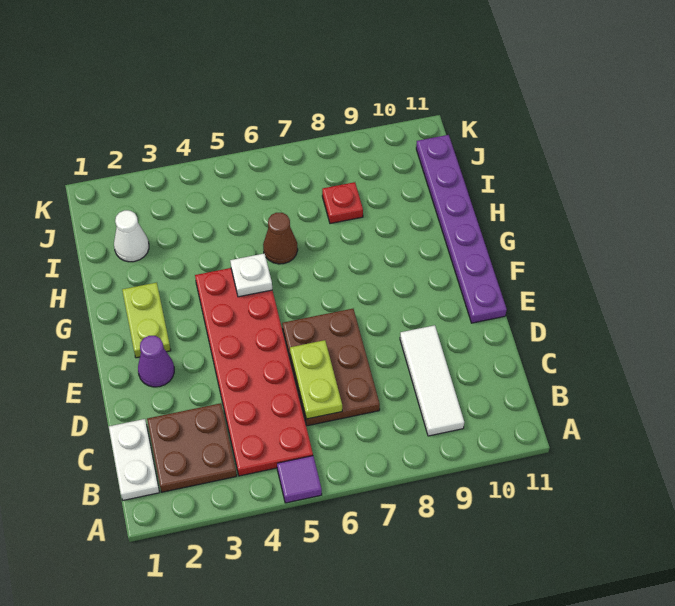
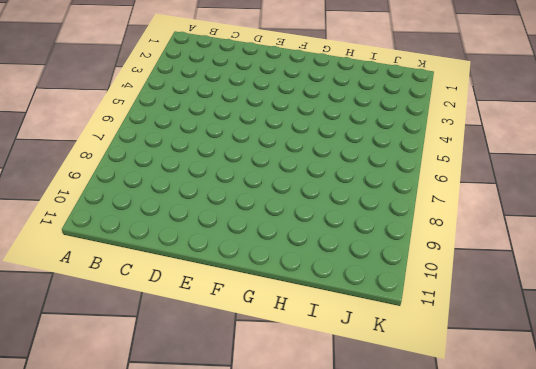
none -> purple tile A5 level 1
none -> white plate B1:C1 level 1
none -> brown plate B2:C3 level 1

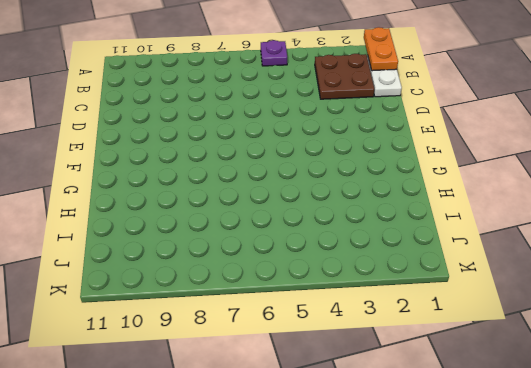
orange plate A1:B1 level 2 -> none
purple plate A5 level 1 -> purple tile A5 level 1
none -> red plate B4:G5 level 1
none -> white tile B9:D9 level 1
none -> brown plate C6:E7 level 1

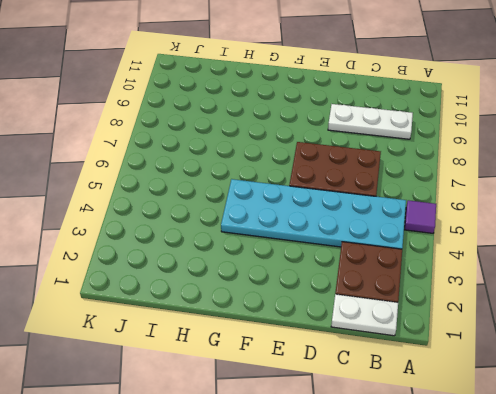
cyan plate B4:G5 level 1 -> red plate B4:G5 level 1
white plate B9:D9 level 1 -> white tile B9:D9 level 1
none -> purple cone E2 level 1
none -> purple plate E11:J11 level 1
none -> lime plate F2:G2 level 1

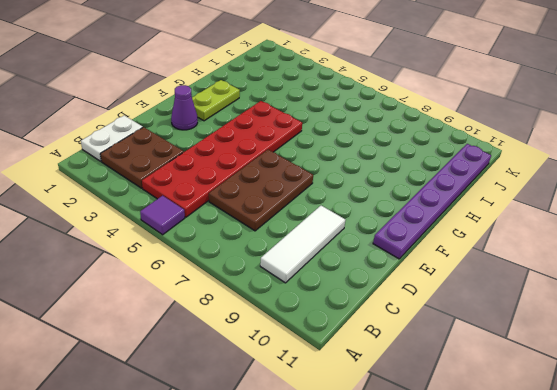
none -> brown cone H6 level 1
none -> white cone I2 level 1
none -> red plate I8 level 1

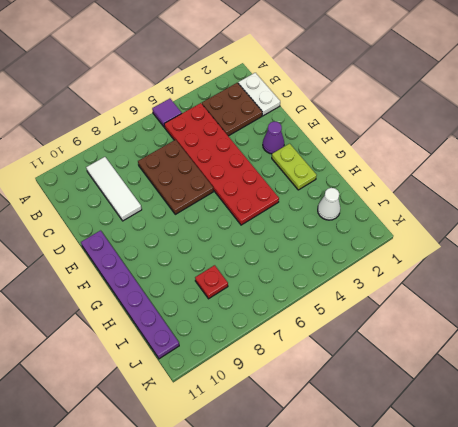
none -> brown cone H6 level 1
none -> lime plate C6:D6 level 2
none -> white plate G5 level 2

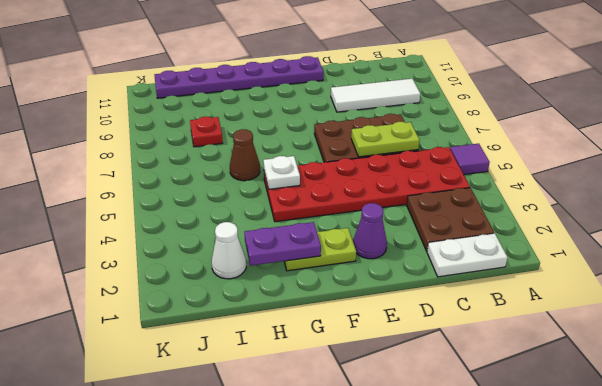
purple plate G2:H2 level 2 -> none

